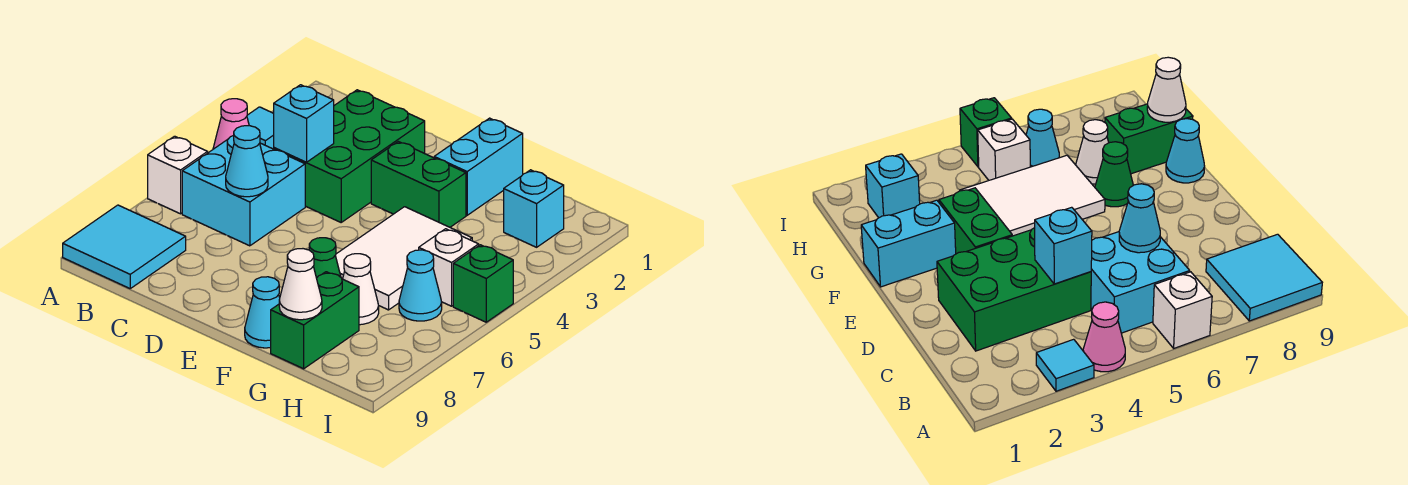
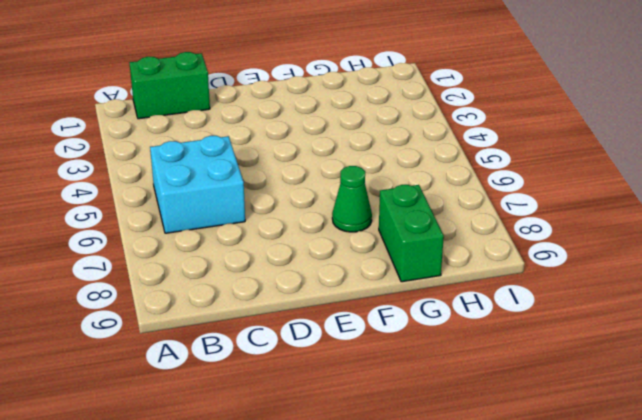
green brick B1:C1 level 1 -> green brick E3:F3 level 1
none -> cyan tile A3 level 1
none -> pink cone A4 level 1
none -> white brick A6 level 1

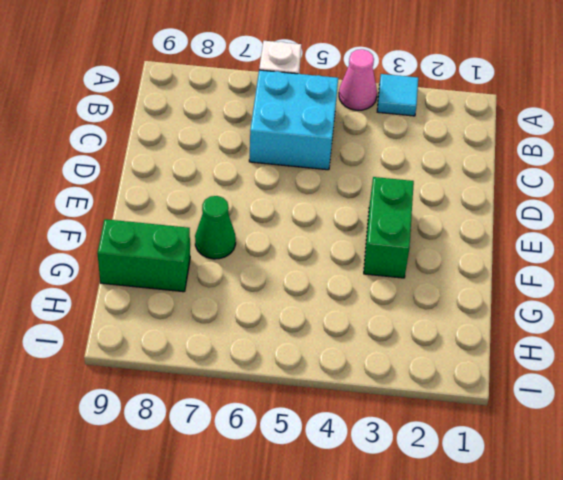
none -> cyan tile A8:B9 level 1
none -> green brick C2:D4 level 1
none -> cyan brick F1:F2 level 1

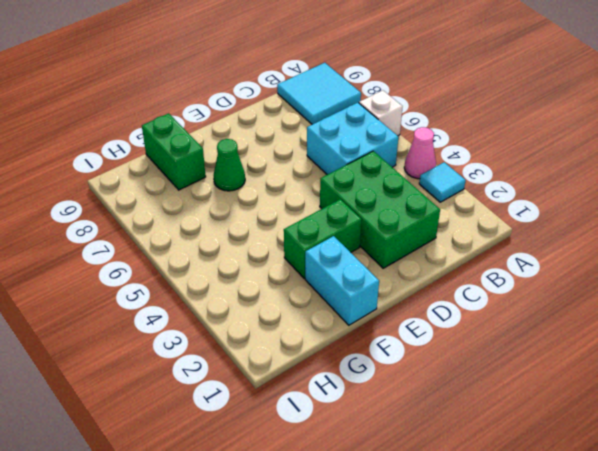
none -> white tile F4:G6 level 1
none -> cyan cone F9 level 1
none -> white cone G7 level 1

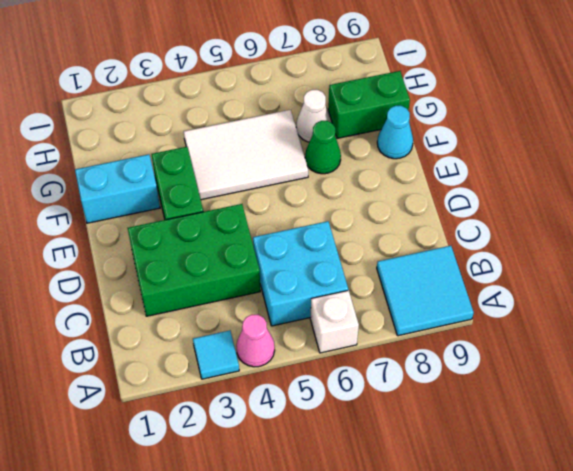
none -> cyan brick H2 level 1
none -> white brick H5 level 1
none -> cyan cone H6 level 1

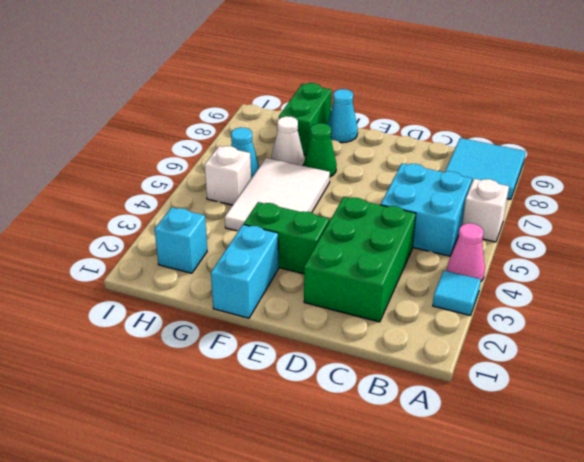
none -> green brick I5 level 1
none -> cyan brick C4 level 2
none -> cyan cone C6 level 2

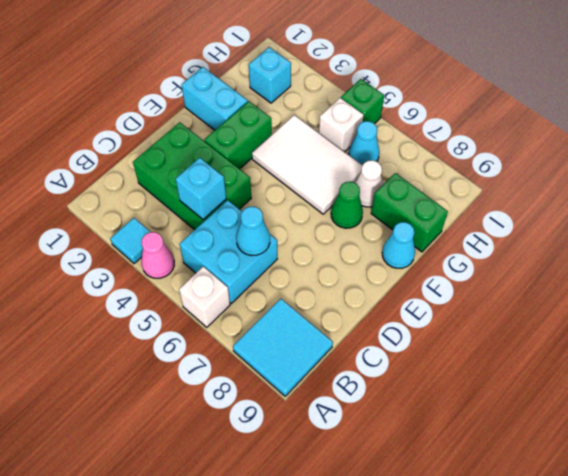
none -> white cone G9 level 2

